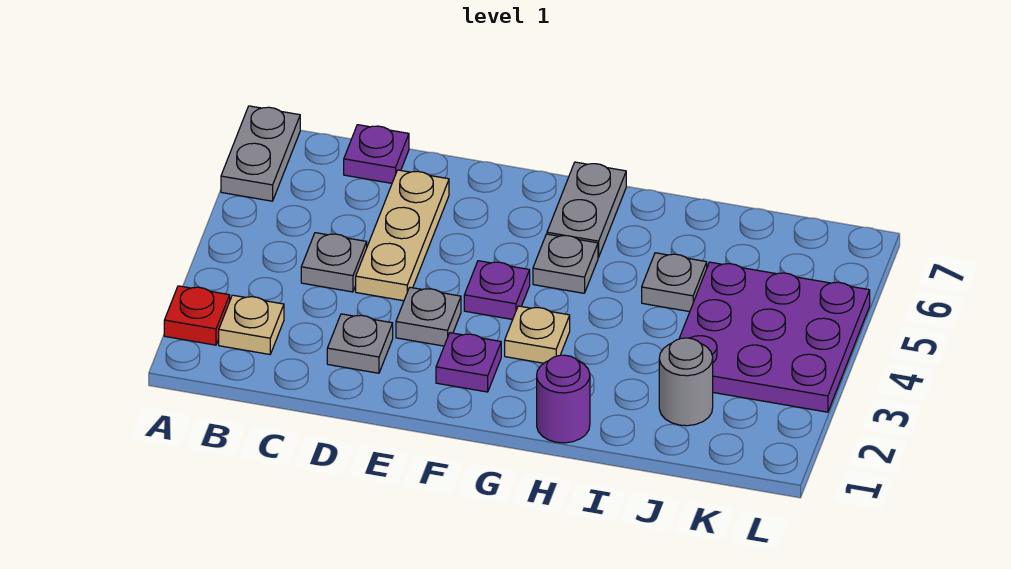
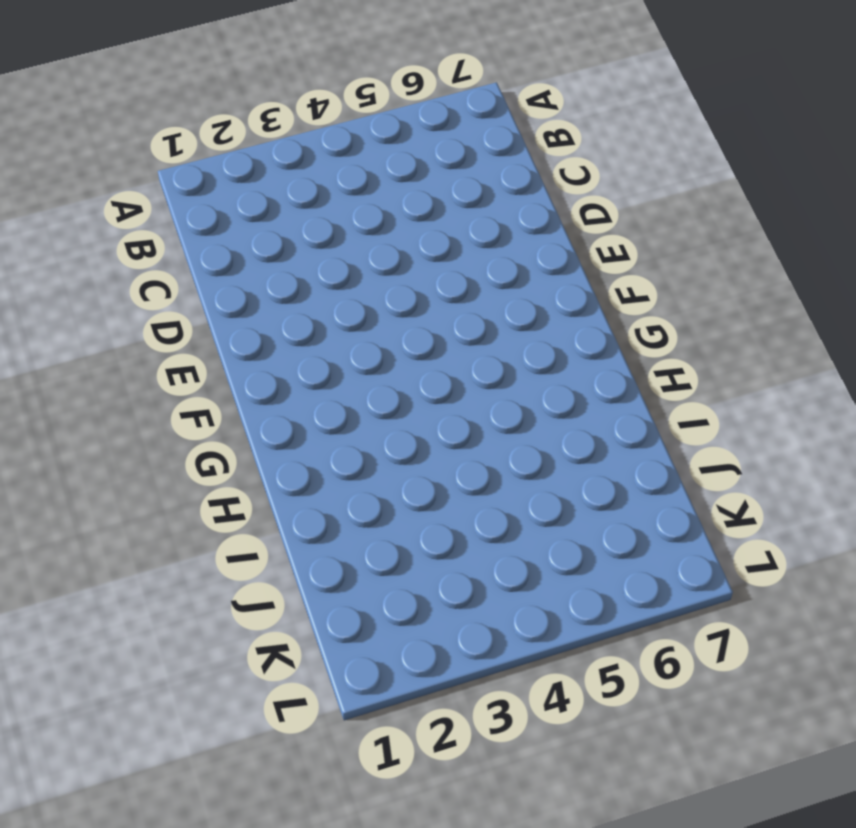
none -> red plate A2 level 1
none -> grey plate A6:A7 level 1
none -> tan plate B2 level 1

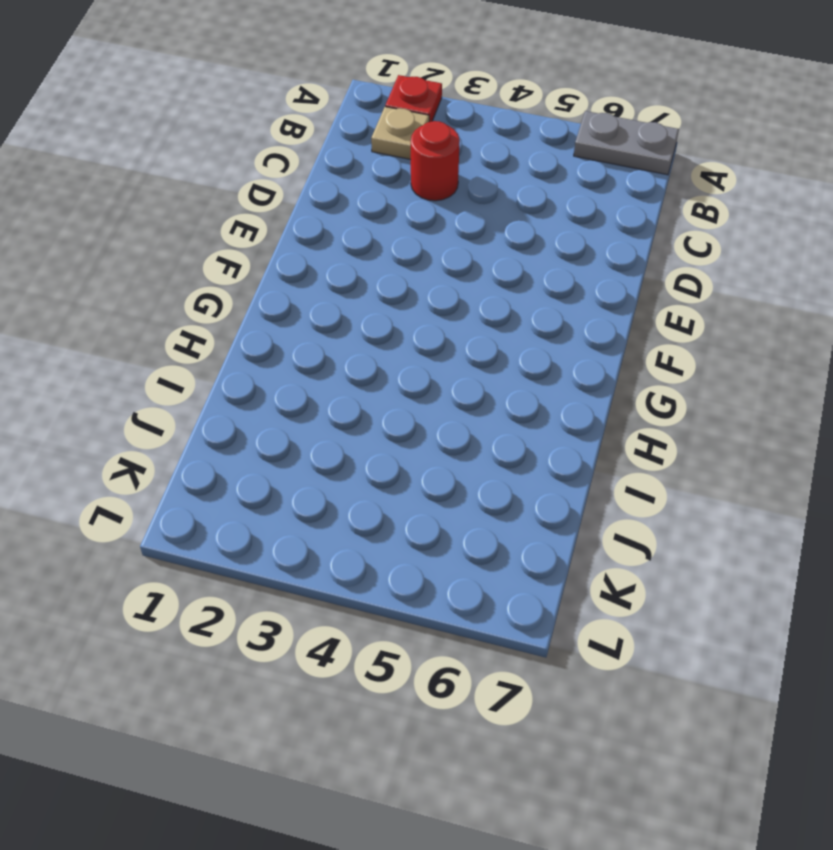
red round brick C3 level 1 -> none
none -> grey plate C4 level 1
none -> purple plate C7 level 1
none -> grey plate D2 level 1

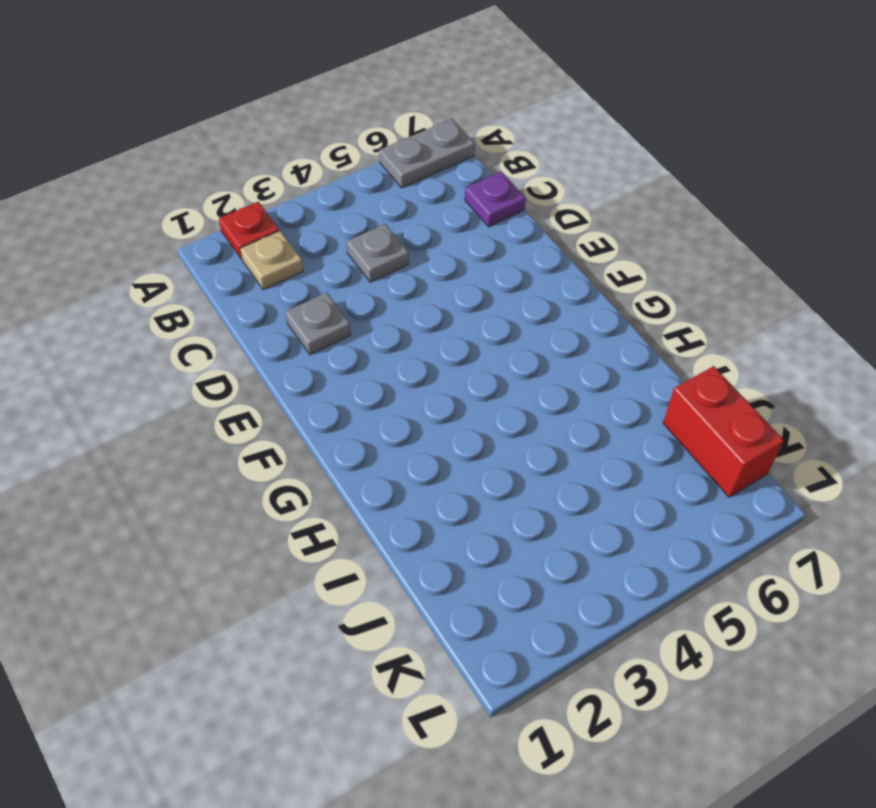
red brick J7:K7 level 1 -> none
none -> tan plate D4:D6 level 1
none -> grey plate E3 level 1
none -> purple plate F2 level 1

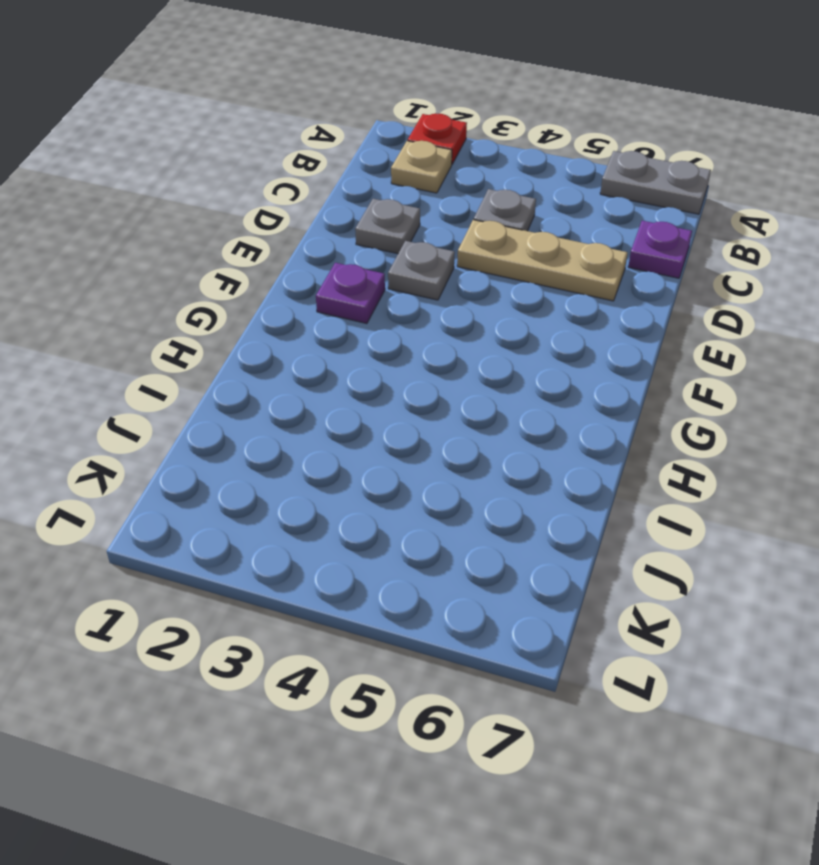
none -> purple plate F4 level 1
none -> tan plate G3 level 1
none -> grey plate G5 level 1

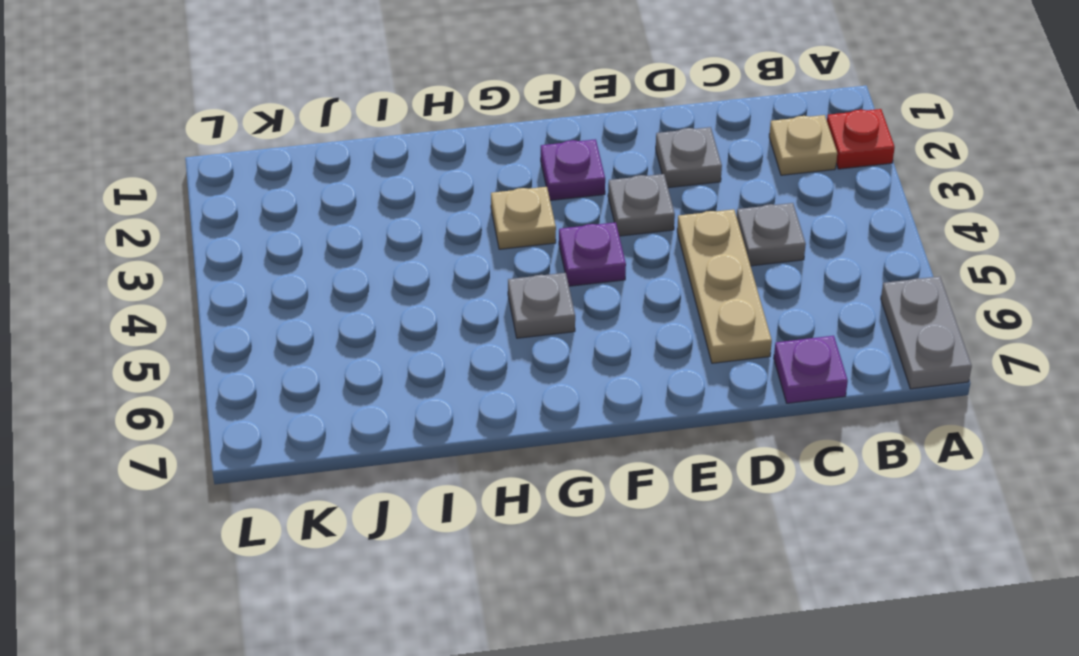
none -> grey plate G6:G7 level 1
none -> purple round brick H1 level 1
none -> grey plate I5 level 1

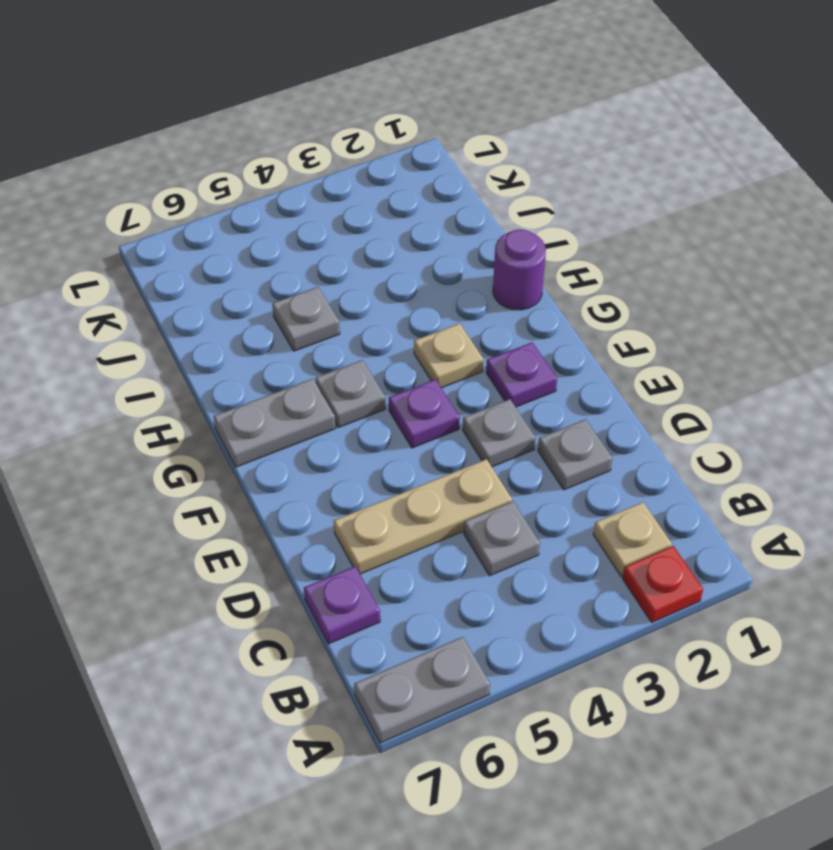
none -> grey round brick J2 level 1
none -> purple plate J3:L5 level 1

